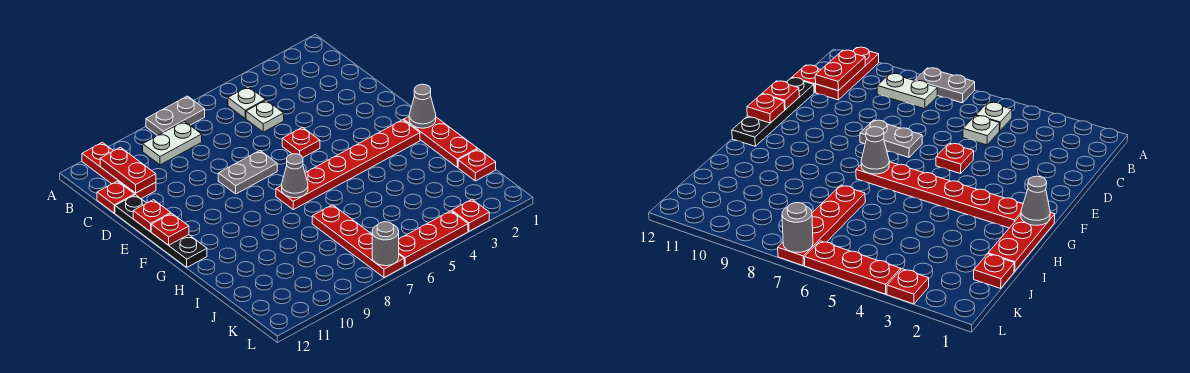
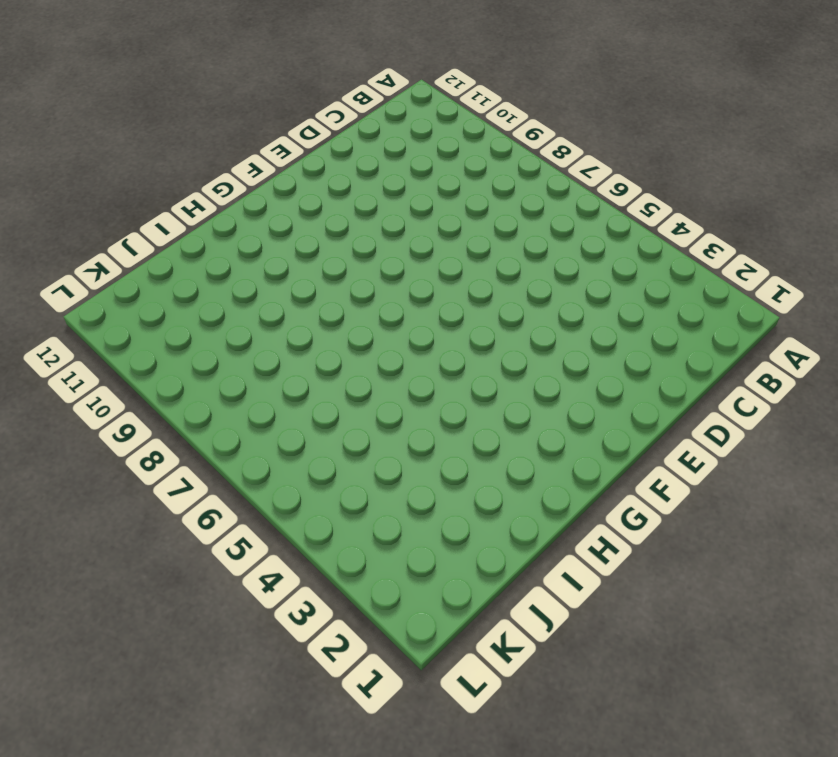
none -> grey plate A7:A8 level 1
none -> red plate A11:C11 level 1
none -> white plate B5 level 1

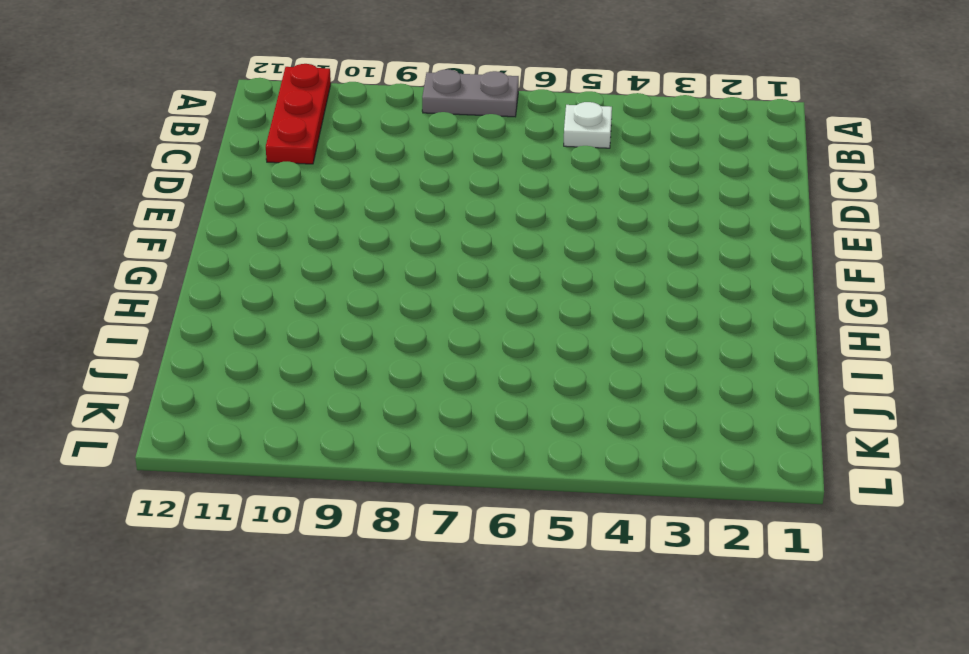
none -> white plate B8:B9 level 1
none -> white plate C5 level 1
none -> red plate C12 level 1

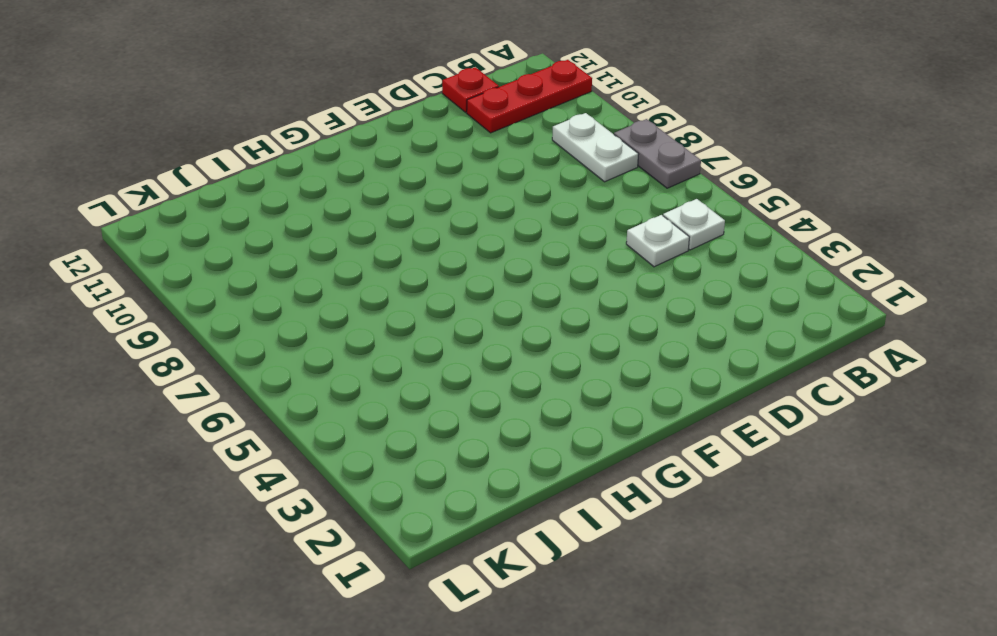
none -> black plate D12:G12 level 1
none -> red plate E5 level 1
none -> grey plate E7:E8 level 1

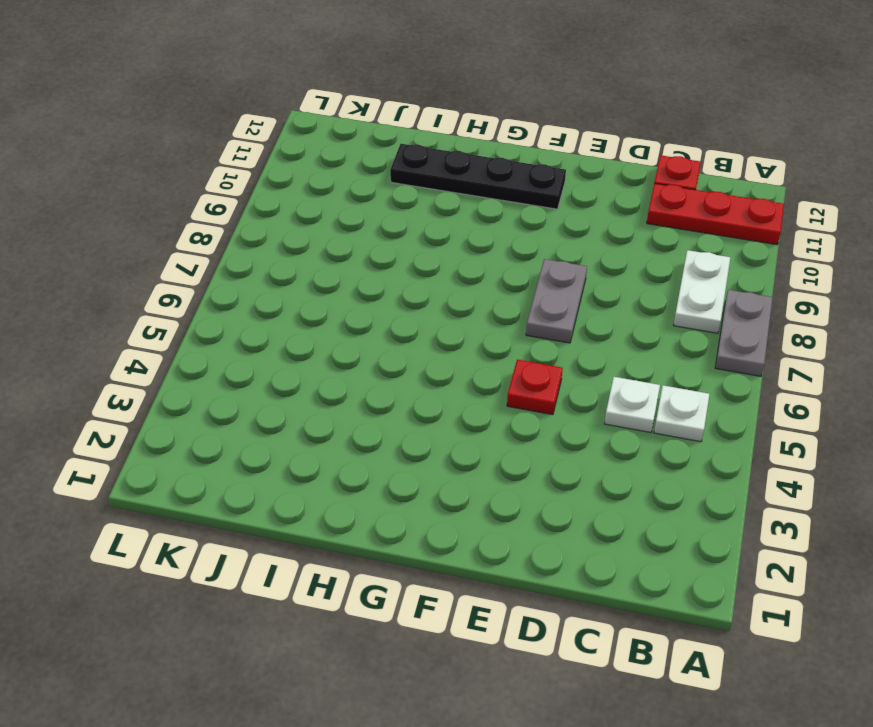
black plate F11:I11 level 1 -> black plate D12:G12 level 1
none -> red plate G1:I1 level 1
none -> red plate G2:G7 level 1
none -> red plate I7:L7 level 1

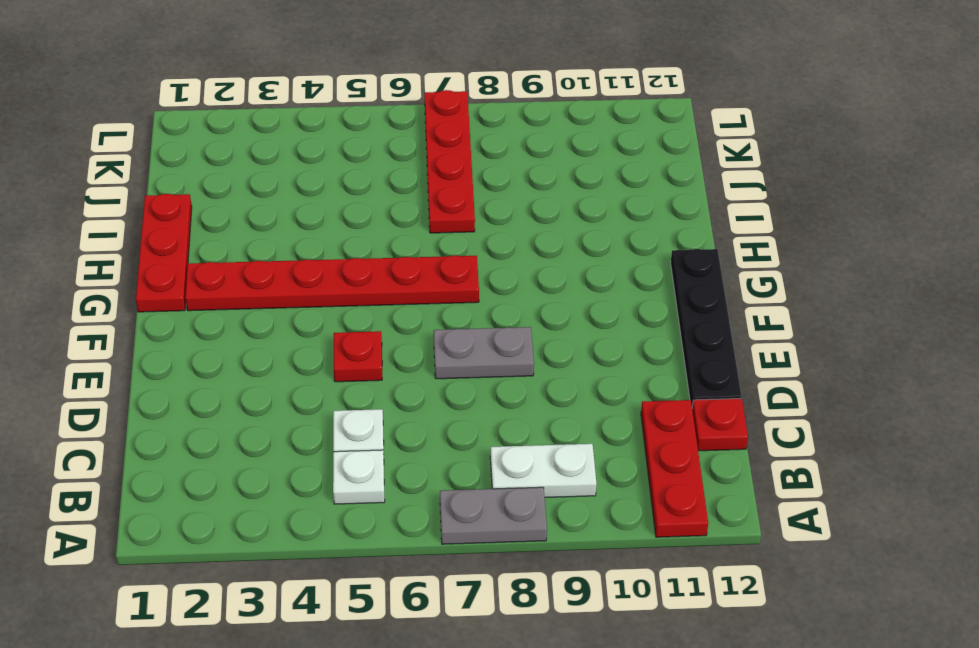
none -> red plate J1 level 1
none -> red plate L3 level 1
none -> red plate L4:L6 level 1

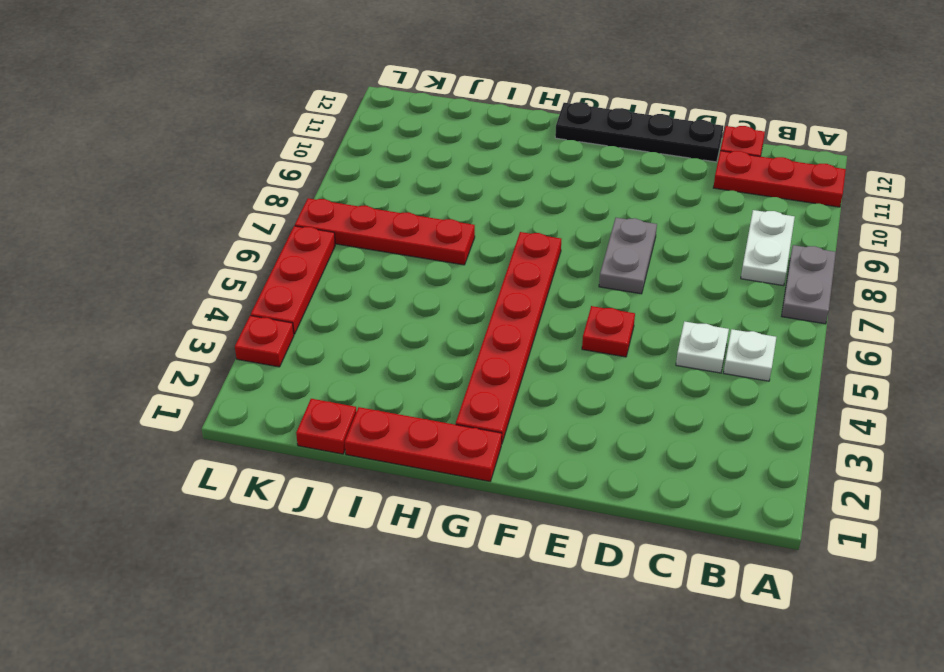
none -> red plate B11:C11 level 2
none -> red plate E12 level 2
none -> red plate F12 level 2

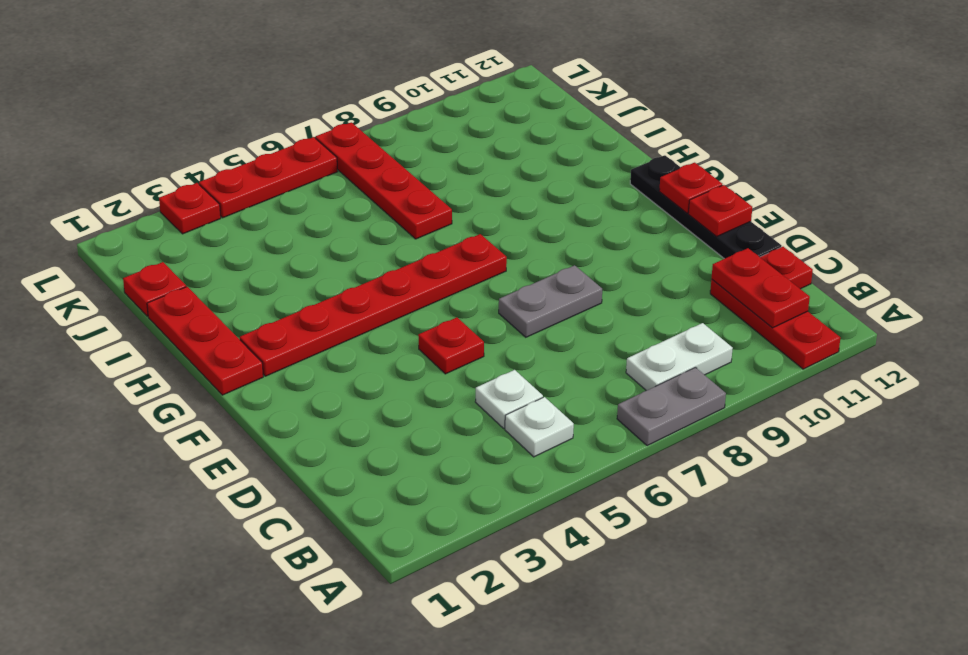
none -> grey cone G1 level 2
none -> grey cone G7 level 2
none -> grey round brick L7 level 2

